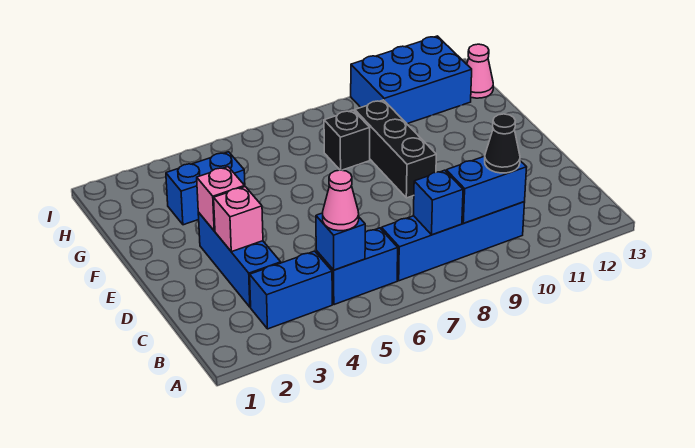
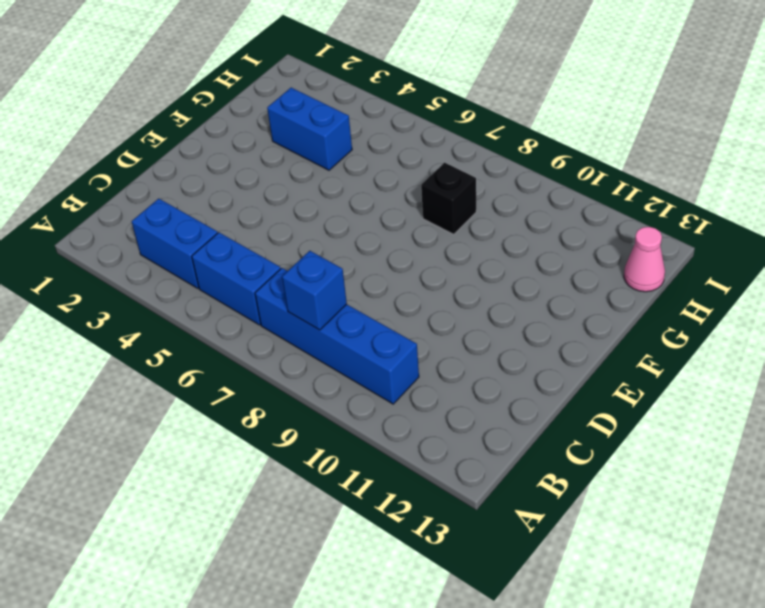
none -> blue brick C3:E3 level 1
none -> black brick E9:G9 level 1
none -> blue brick H10:I12 level 1

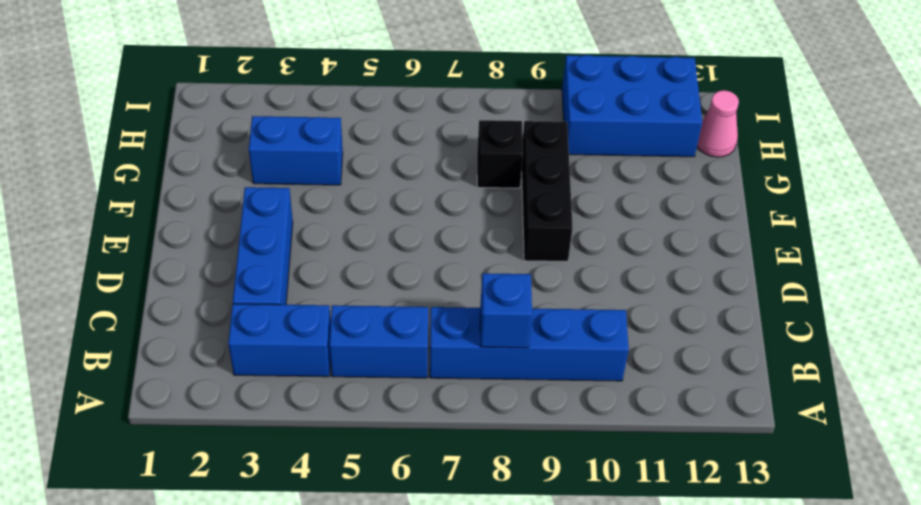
none -> blue brick B5 level 2
none -> blue brick B9:B10 level 2
none -> pink brick D3 level 2

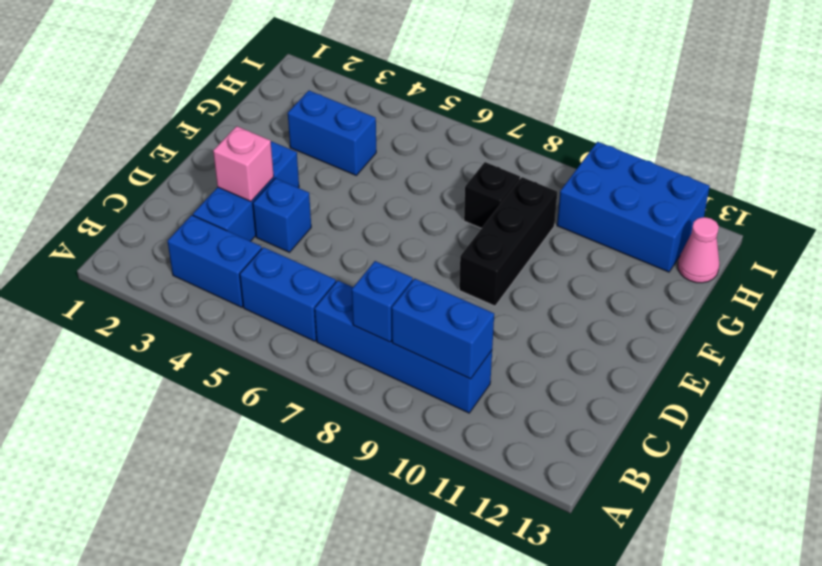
blue brick D4 level 1 -> blue brick B5 level 2
none -> pink brick E3 level 2
none -> pink cone B5 level 3
none -> black cone B10 level 3

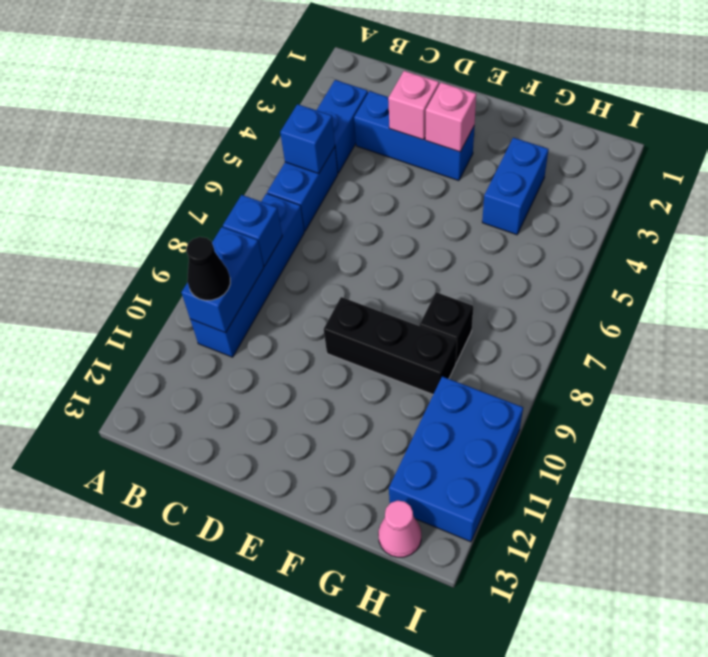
none -> pink cone B5 level 3

